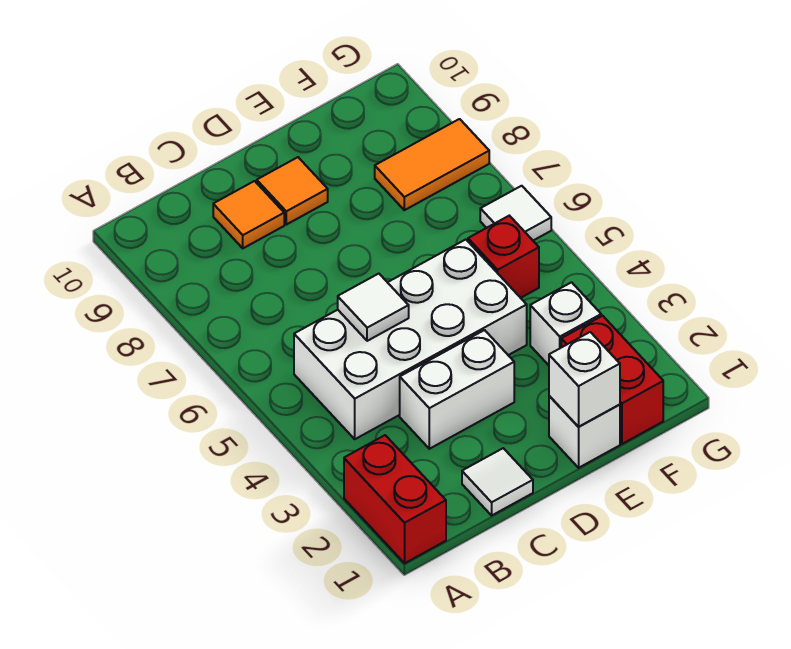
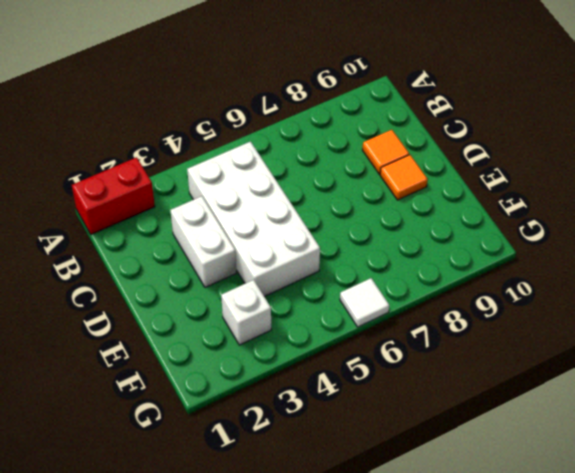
none -> white tile C1 level 1
none -> white brick E1 level 1
none -> red brick F1:F2 level 1

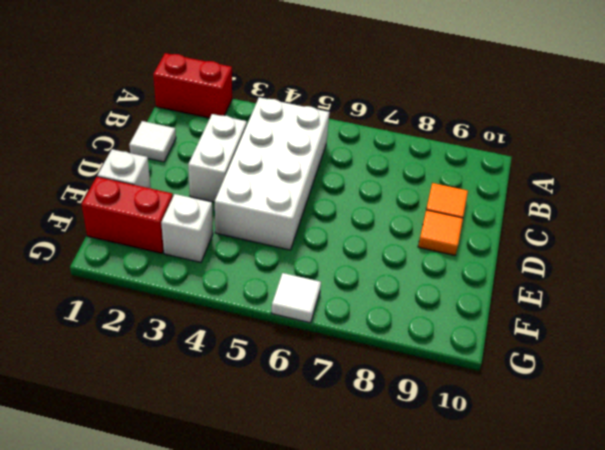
none -> red brick F5 level 1
none -> orange tile F8:G8 level 1
none -> white tile C5 level 2

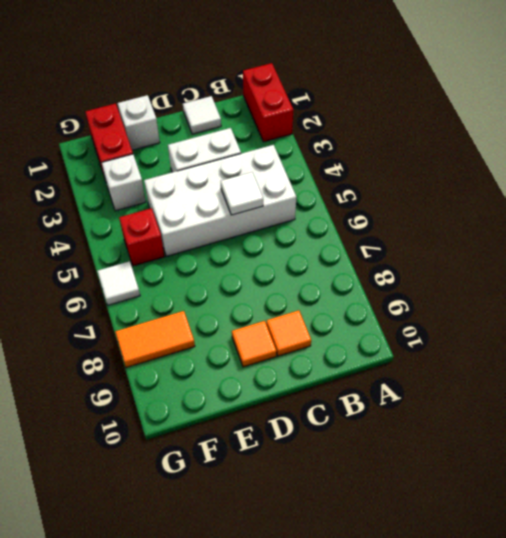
none -> white brick E1 level 2

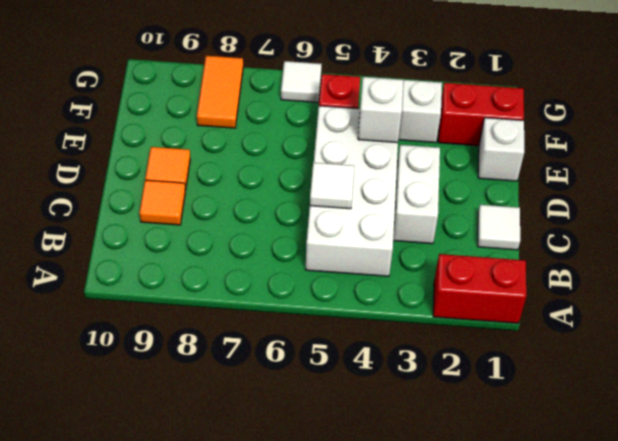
white brick E4 level 2 -> white brick E1 level 2

